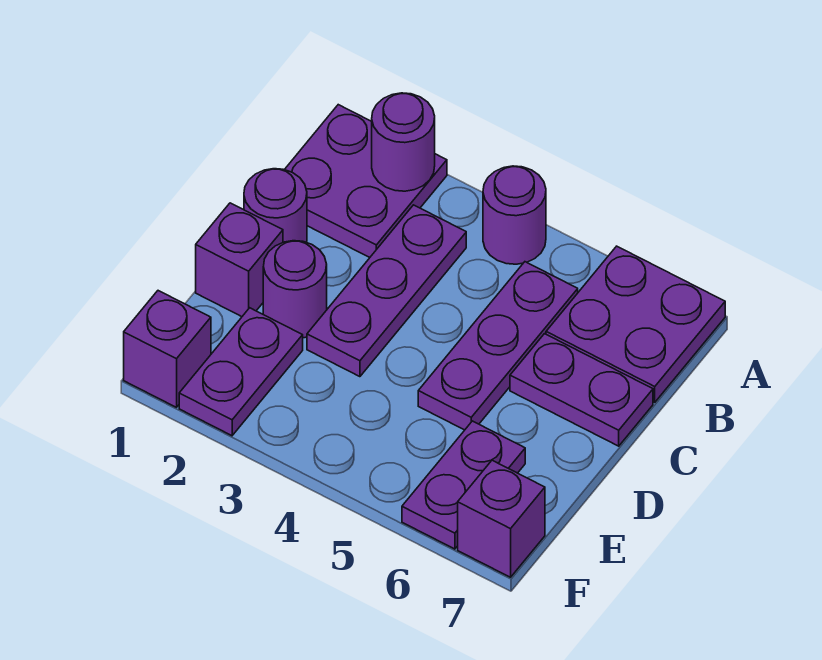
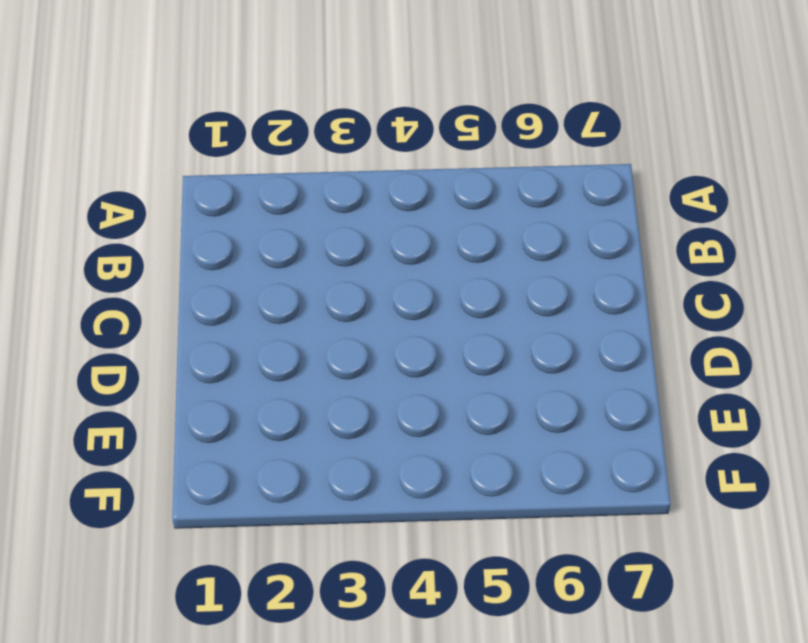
none -> purple plate A1:B2 level 1
none -> purple round brick A4 level 1
none -> purple plate A6:B7 level 1

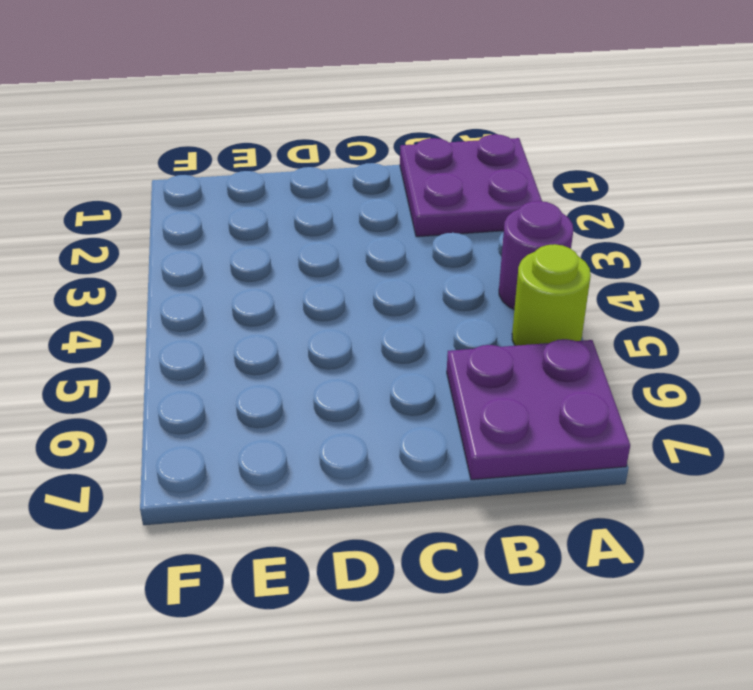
lime round brick A5 level 1 -> none
none -> purple plate B3:D3 level 1
none -> purple plate B5:D5 level 1
none -> purple round brick C1 level 1

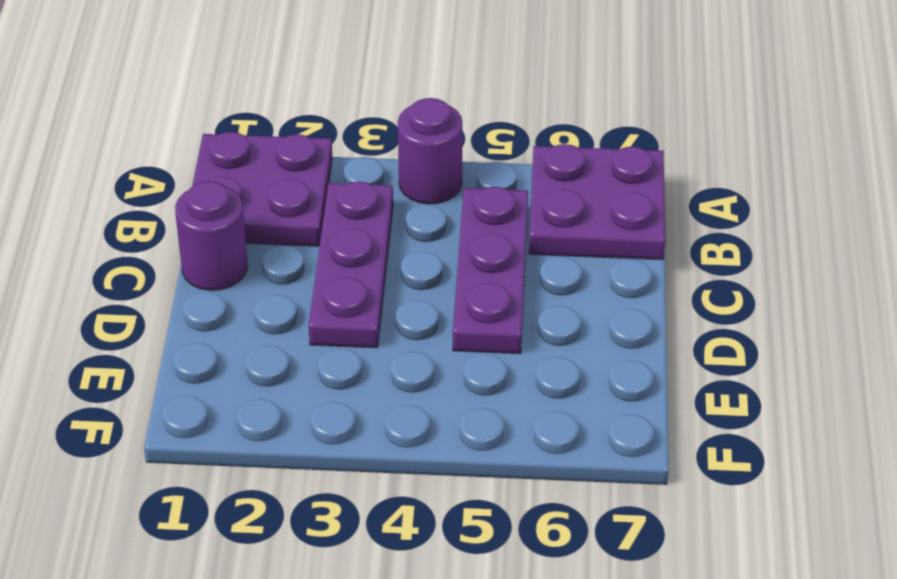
none -> purple plate C6:C7 level 1
none -> purple brick D1 level 1
none -> purple round brick D2 level 1

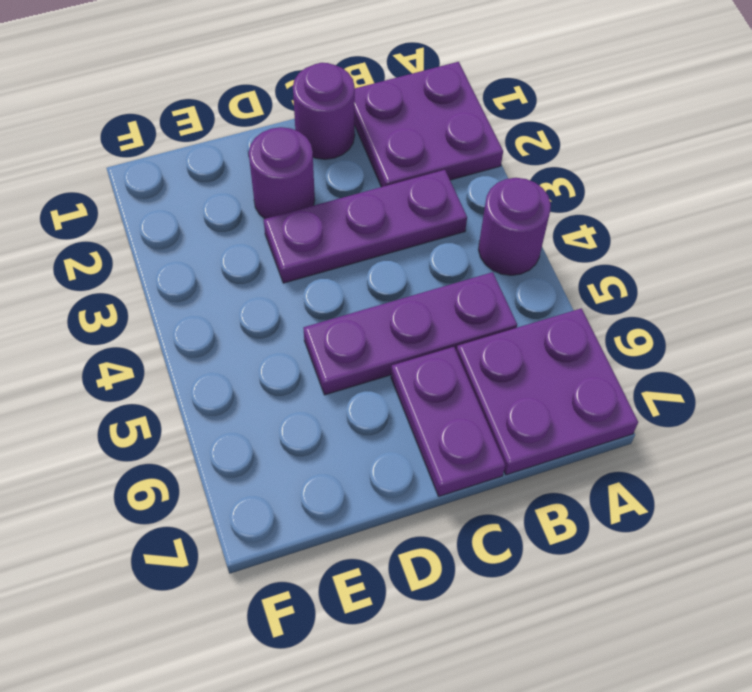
none -> purple brick D1 level 1
none -> purple plate E2:F2 level 1
none -> purple plate E6:F6 level 1

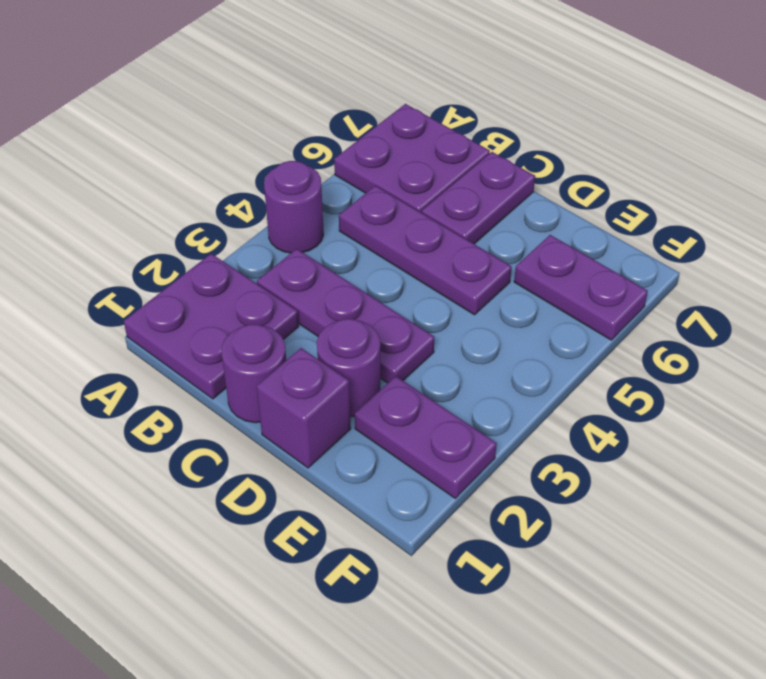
none -> purple brick F1 level 1
none -> purple brick F7 level 1
none -> purple round brick A2 level 2

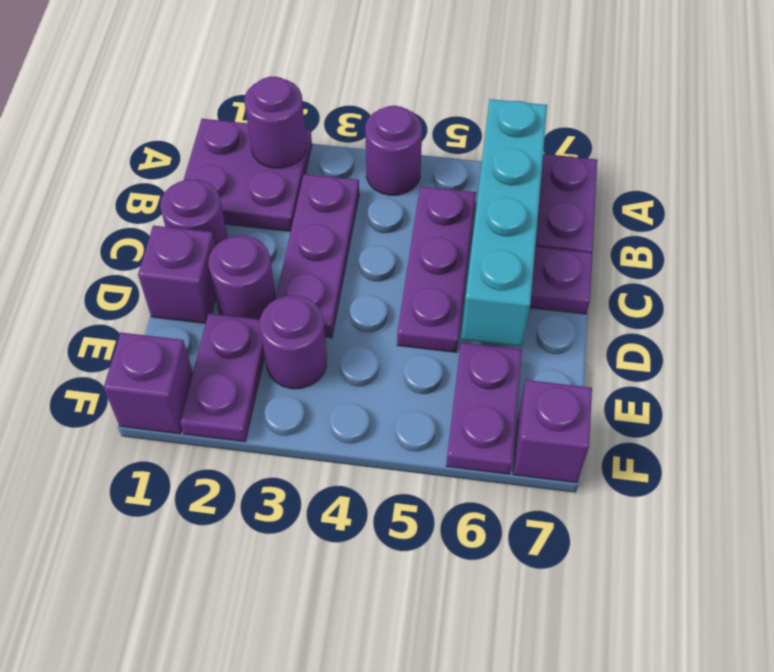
cyan brick A6:D6 level 2 -> none
purple round brick E3 level 1 -> none

